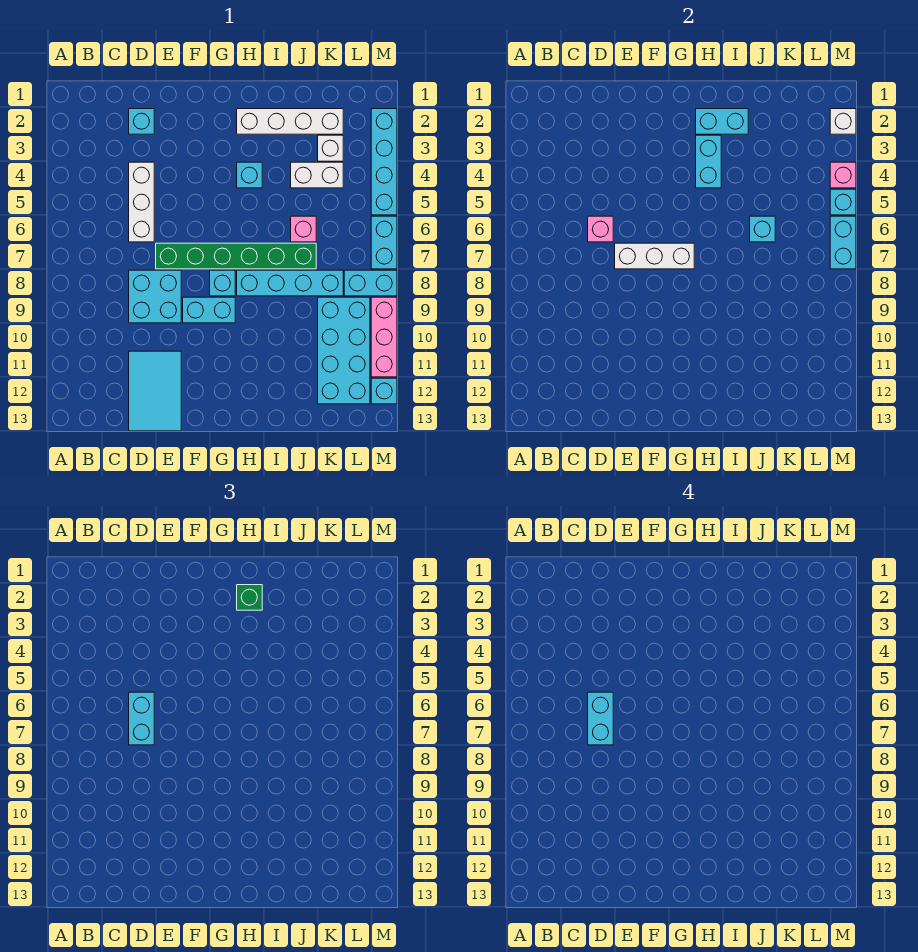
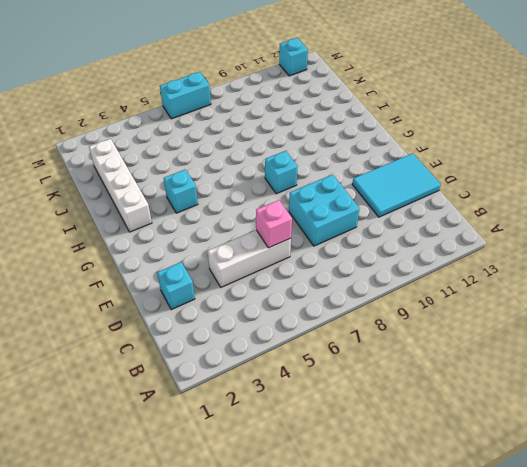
none -> green brick E7:J7 level 1
none -> cyan brick F9:G9 level 1
none -> cyan brick H8:K8 level 1
none -> white brick J4:K4 level 1

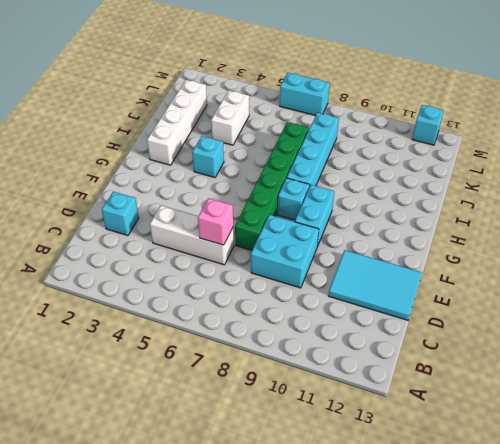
none -> pink brick J6 level 1
none -> white brick K3 level 1
none -> cyan brick K9:L12 level 1
none -> cyan brick L8:M8 level 1

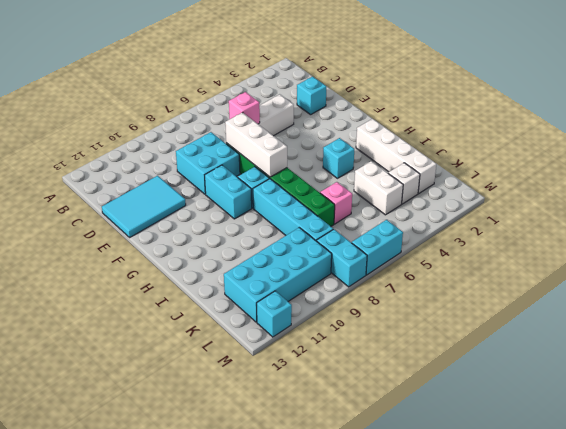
none -> cyan brick M2:M5 level 1
none -> pink brick M9:M11 level 1
none -> cyan brick H2:I2 level 2
none -> cyan brick H3:H4 level 2

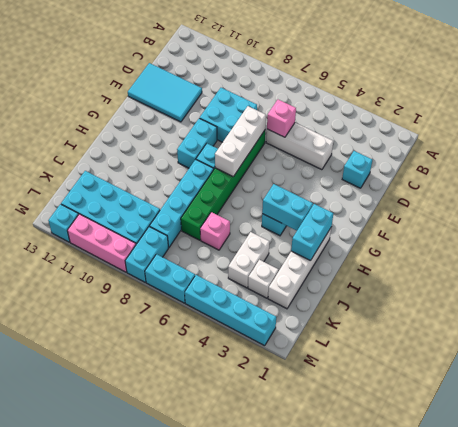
none -> cyan brick J6 level 2
none -> white brick M2 level 2
none -> pink brick M4 level 2
none -> cyan brick M5 level 2

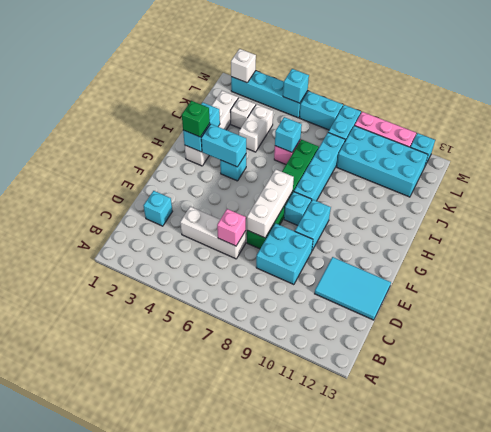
none -> pink brick M4 level 2
none -> cyan brick M6:M7 level 2
none -> cyan brick D6:D7 level 3
none -> cyan brick D6:D7 level 4

